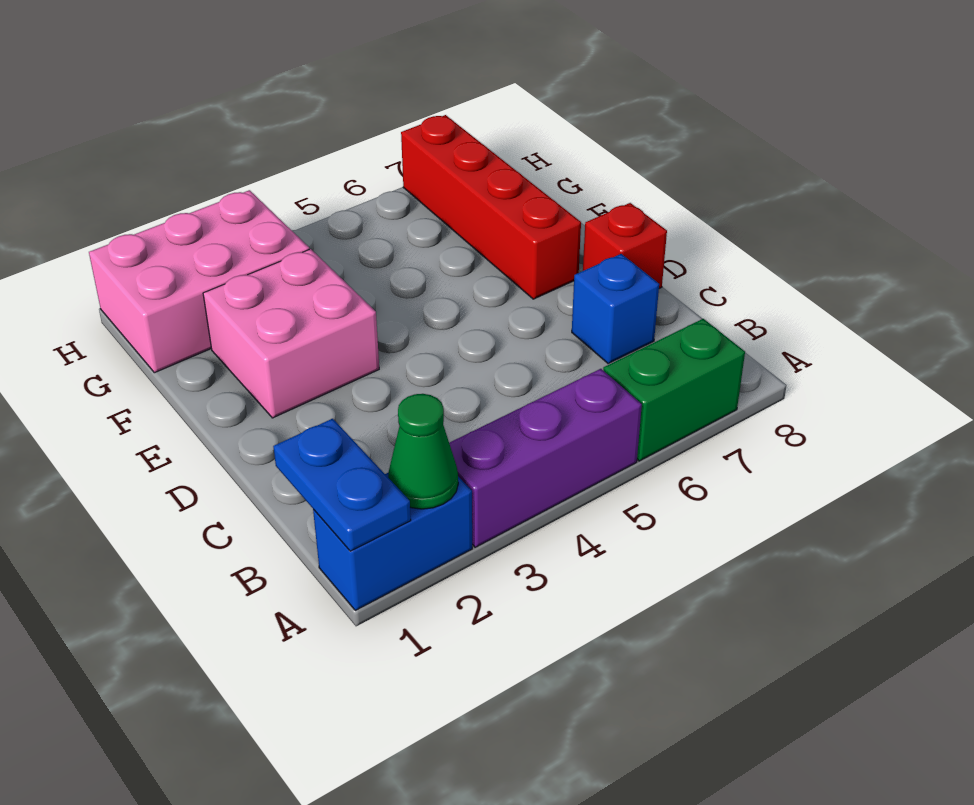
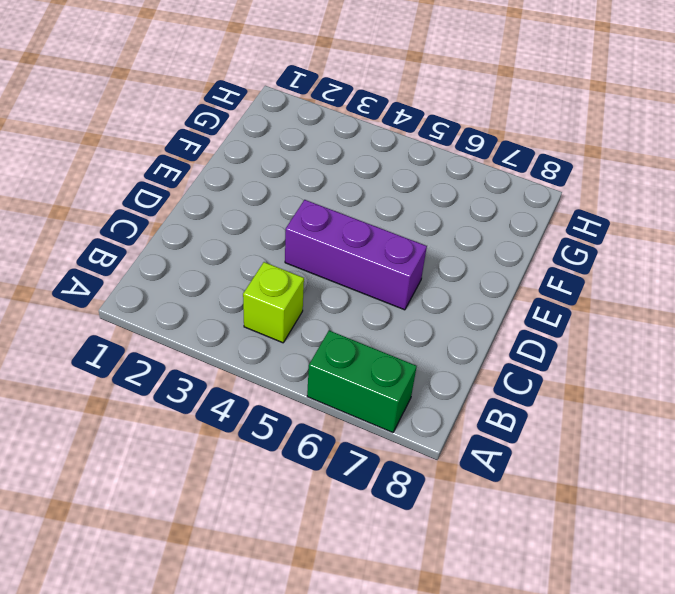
lime brick B4 level 1 -> none
purple brick D4:D6 level 1 -> purple brick A3:A5 level 1
none -> blue brick A1:A2 level 1
none -> blue brick C7 level 1

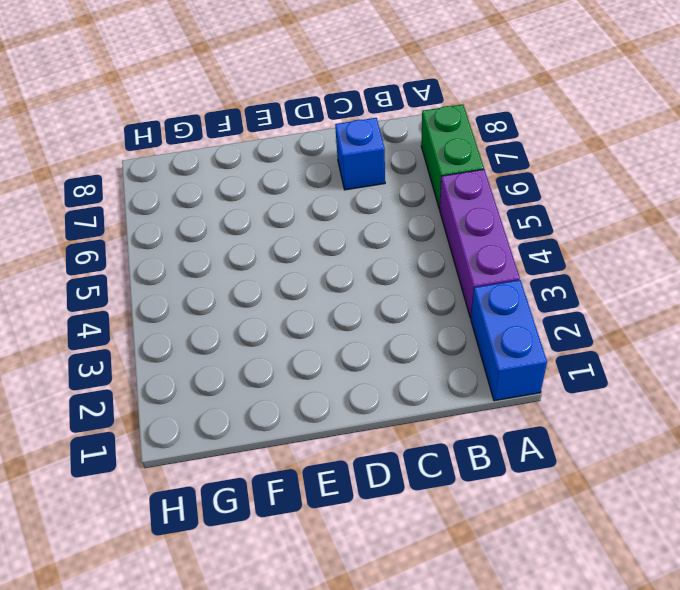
none -> red brick D8 level 1
none -> pink brick E2:F3 level 1

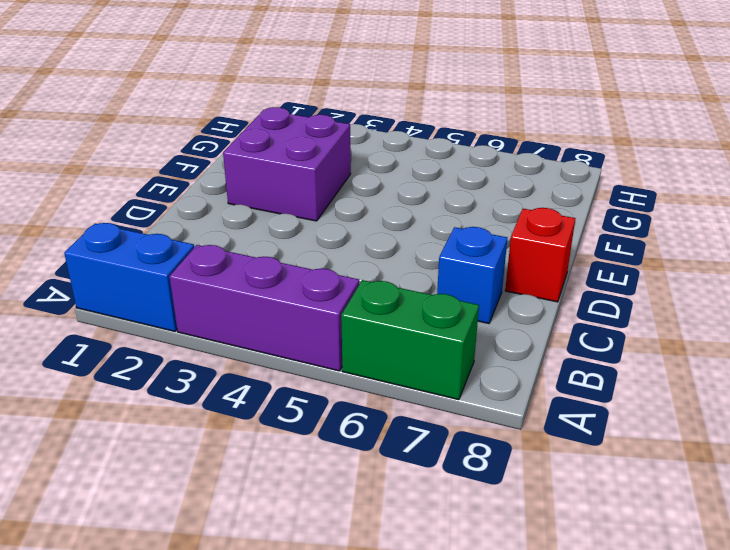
purple brick E2:F3 level 1 -> pink brick E2:F3 level 1
none -> red brick E7:H7 level 1
none -> pink brick G1:H3 level 1

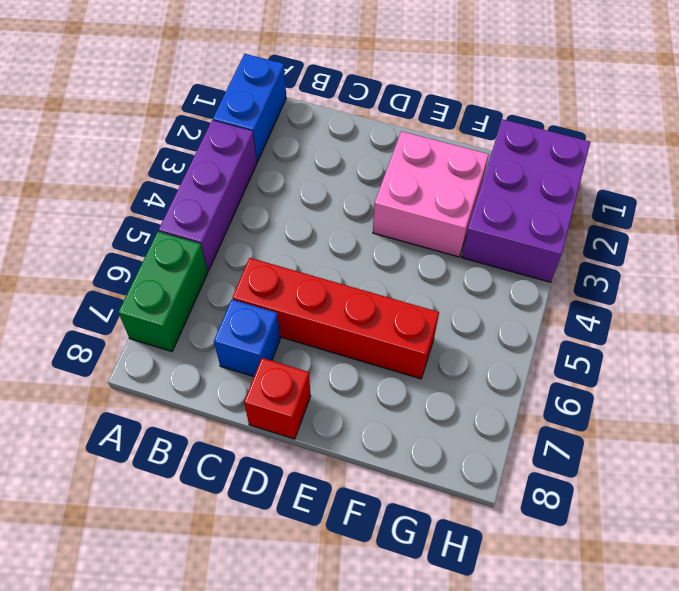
red brick C6:F6 level 1 -> red brick E7:H7 level 1
purple brick G1:H3 level 1 -> pink brick G1:H3 level 1
none -> blue plate A1:B1 level 2
none -> green cone A2 level 2

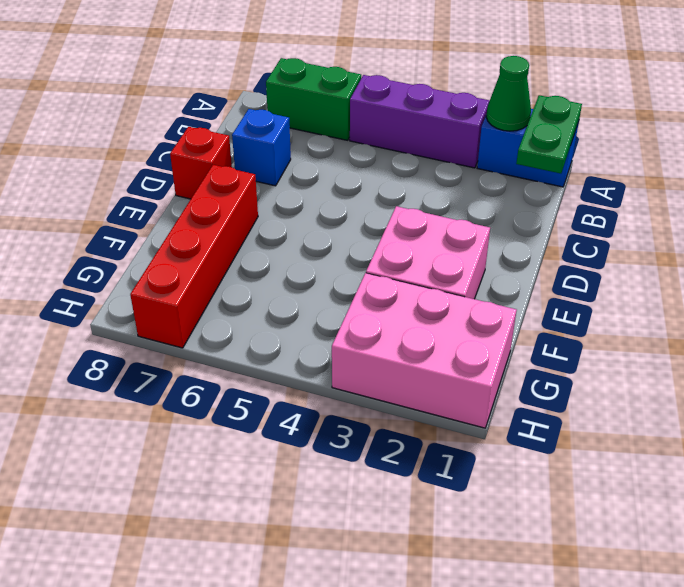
green plate A1:B1 level 2 -> blue plate A1:B1 level 2

